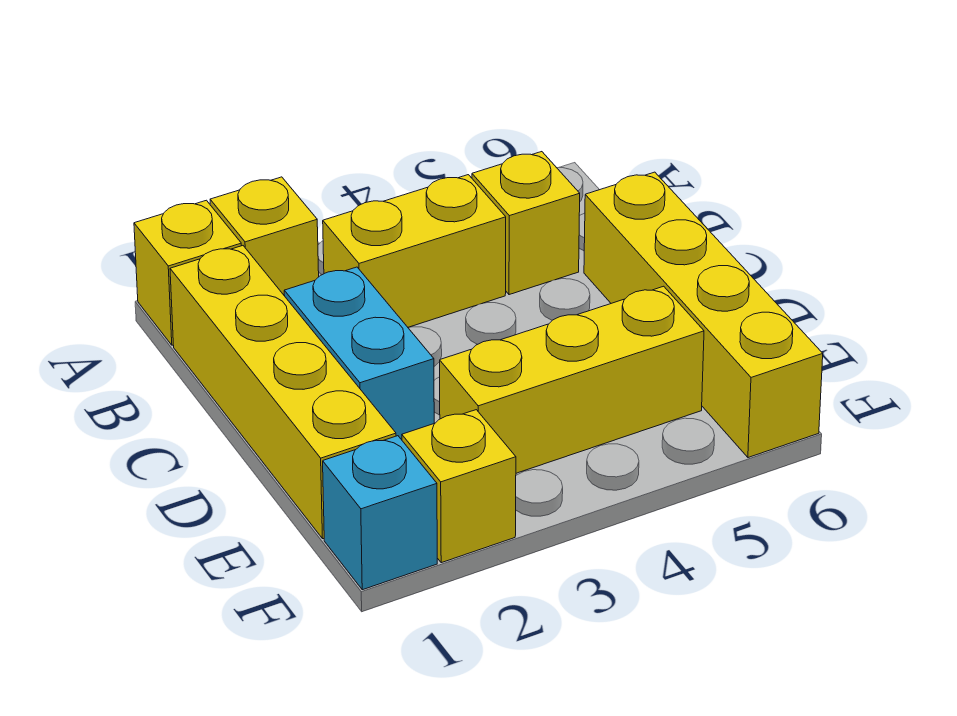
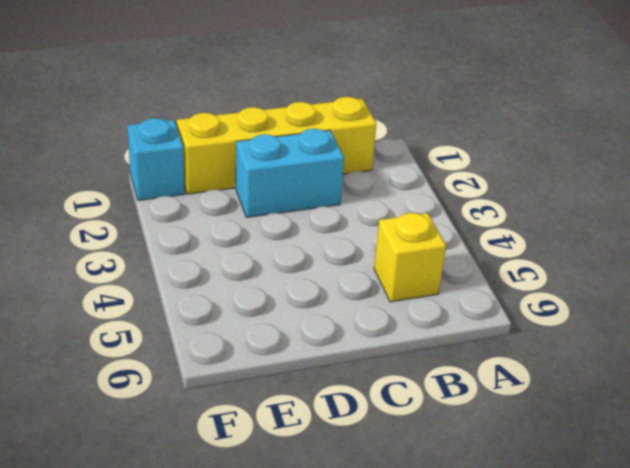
none -> yellow brick A1 level 1
none -> yellow brick A2 level 1

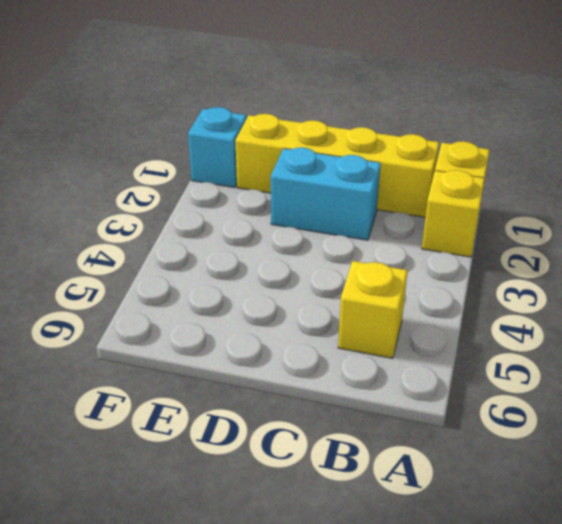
none -> yellow brick B3:B4 level 1
none -> yellow brick C6:F6 level 1

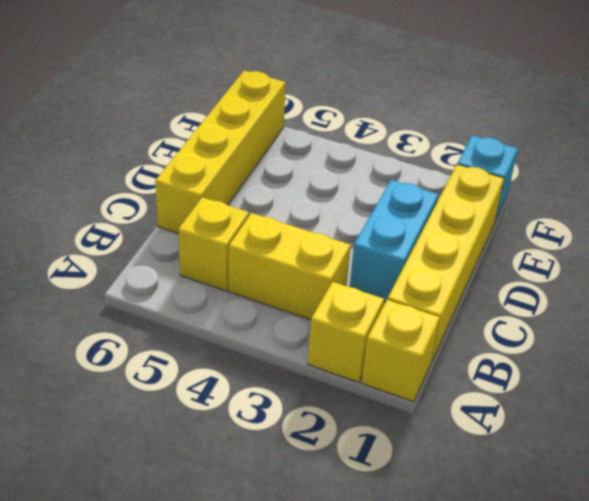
none -> yellow brick E3:E5 level 1
none -> yellow brick F2 level 1

